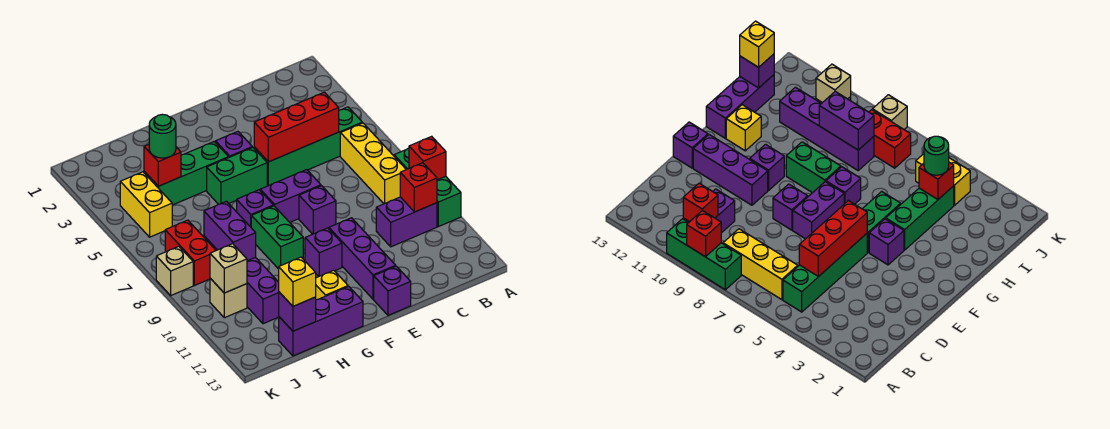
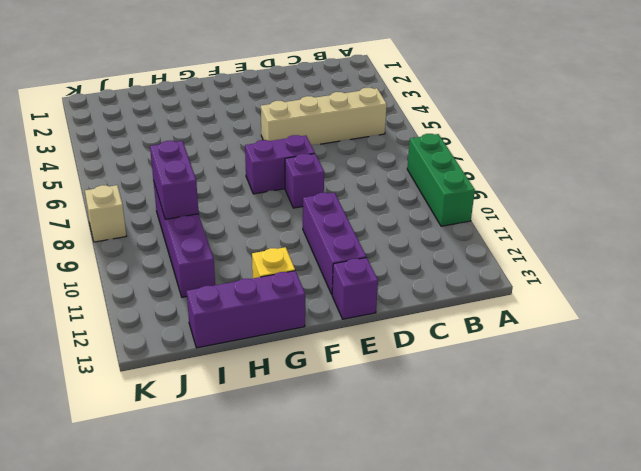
tan brick B5:E5 level 1 -> green brick B5:E5 level 1
none -> yellow brick B6:B8 level 1
none -> purple brick B10:C10 level 1
none -> purple brick F4 level 1
none -> green brick F5:G5 level 1

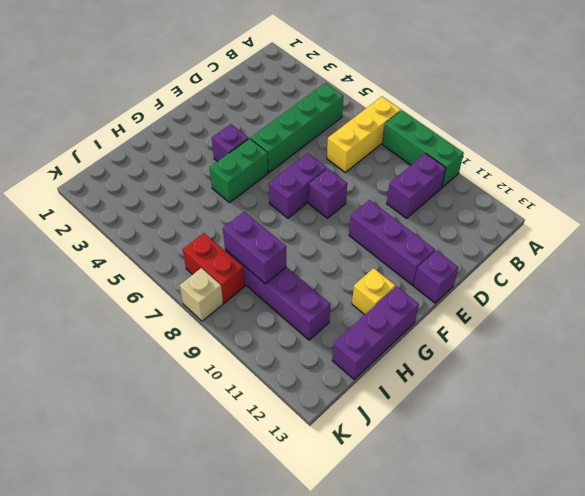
yellow brick A7:C7 level 1 -> yellow brick B6:B8 level 1
none -> purple brick F10 level 1
none -> green brick G4:I4 level 1
none -> purple brick G7 level 1
none -> green brick G8:G9 level 1

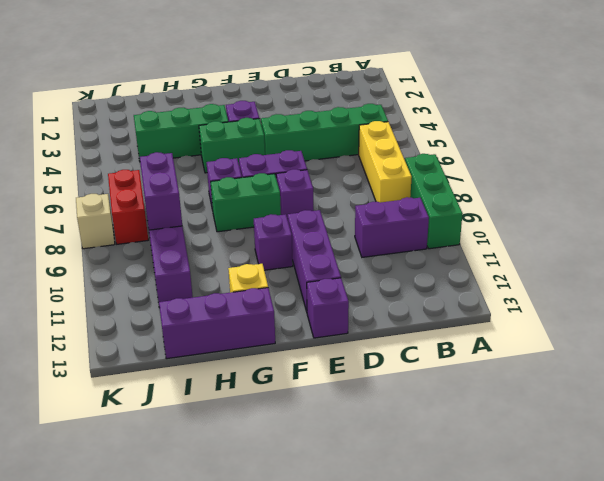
green brick F8:G8 level 1 -> green brick G8:G9 level 1
none -> yellow brick J4:J5 level 1
none -> tan brick J10 level 1
none -> red brick A9 level 2
none -> red brick B10 level 2

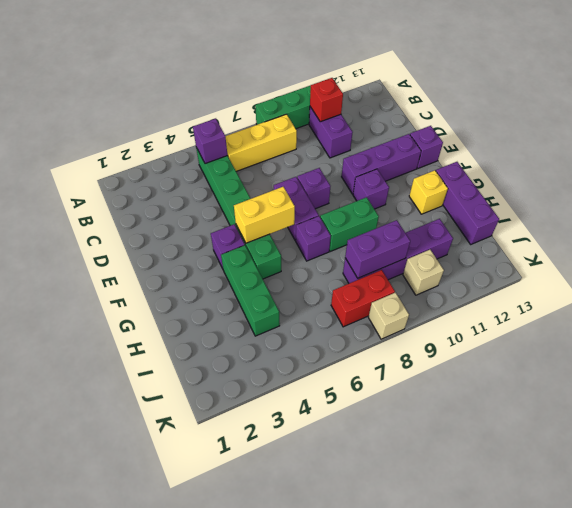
purple brick B5 level 2 -> purple brick I13 level 2
yellow brick F5:F6 level 2 -> yellow brick J4:J5 level 1
none -> red brick A9 level 2
none -> red brick C5:E5 level 2
none -> red brick I4 level 2
none -> tan brick J10 level 2

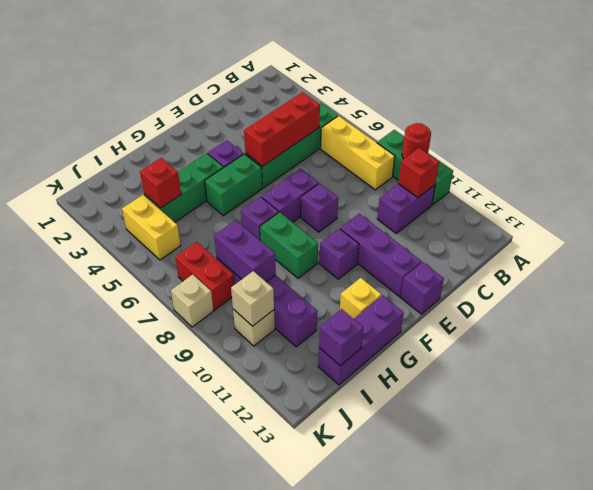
red round brick A9 level 2 -> red brick A9 level 2
none -> green round brick I4 level 3
none -> yellow brick I13 level 3

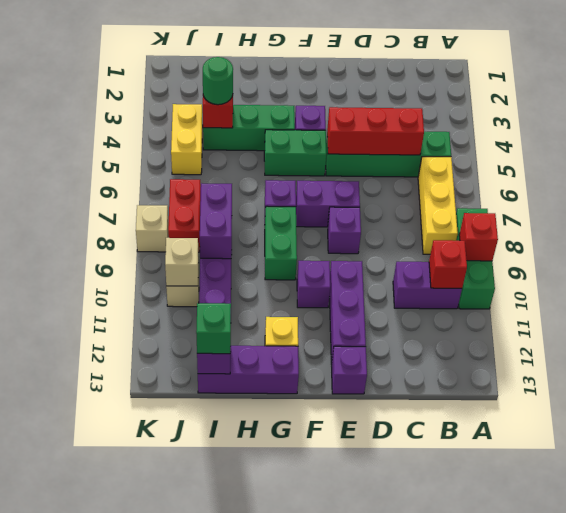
green brick I13 level 3 -> yellow brick I13 level 3

